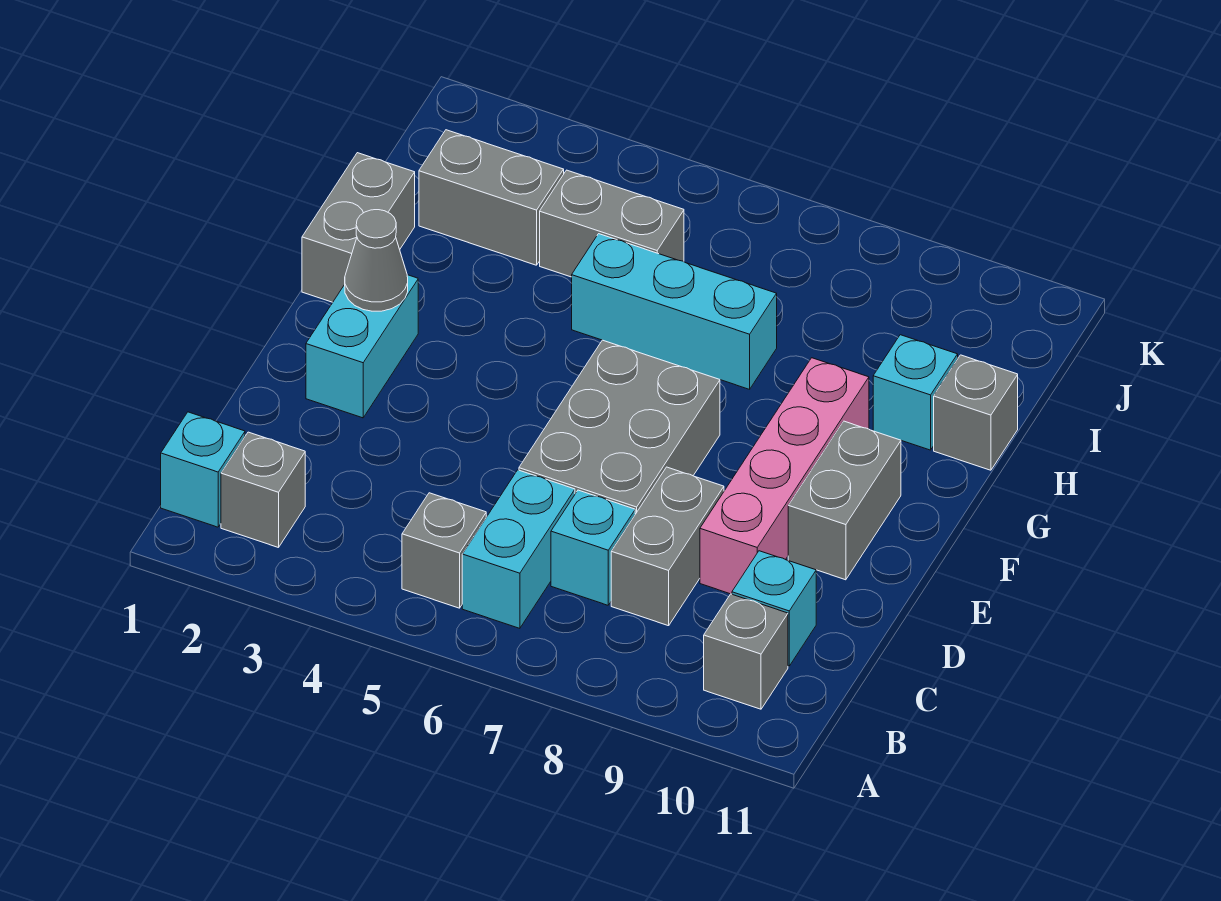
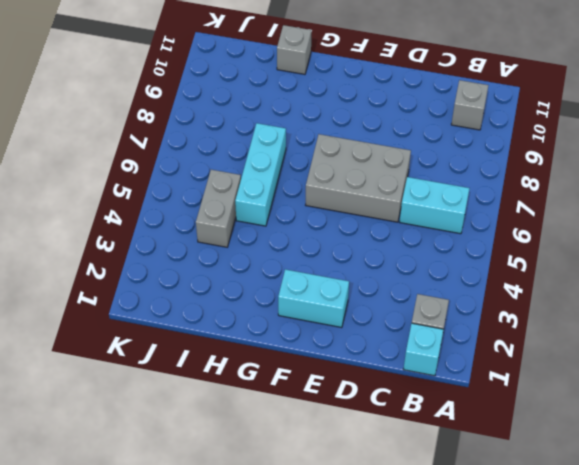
none -> grey brick B5 level 1
none -> cyan brick C7 level 1
none -> grey brick C8:D8 level 1

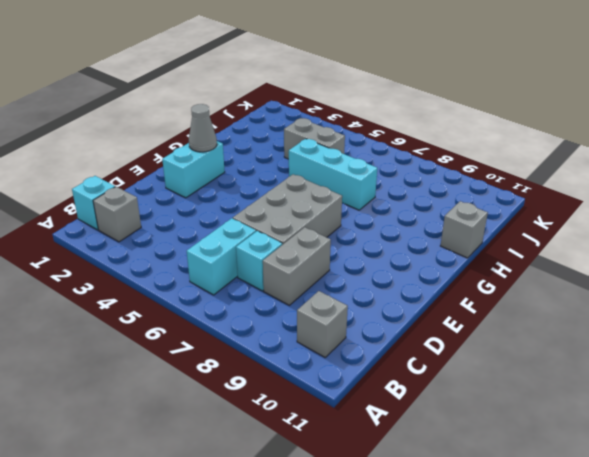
none -> grey brick B5 level 1
none -> cyan brick C10 level 1
none -> pink brick D9:G9 level 1

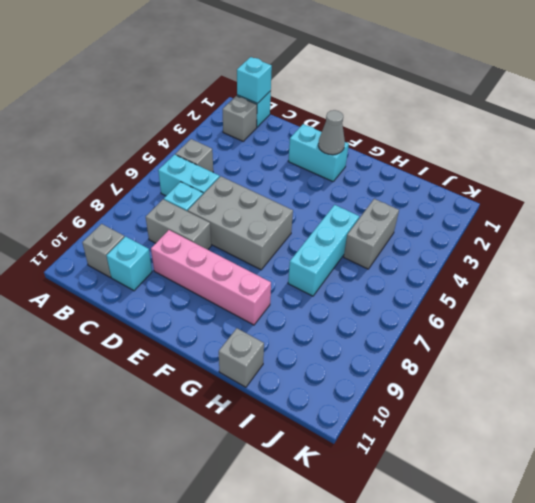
cyan brick B1 level 2 -> cyan brick H10 level 1
none -> grey brick E10:F10 level 1
none -> grey brick G1:H1 level 1
none -> grey brick I2:I3 level 1

